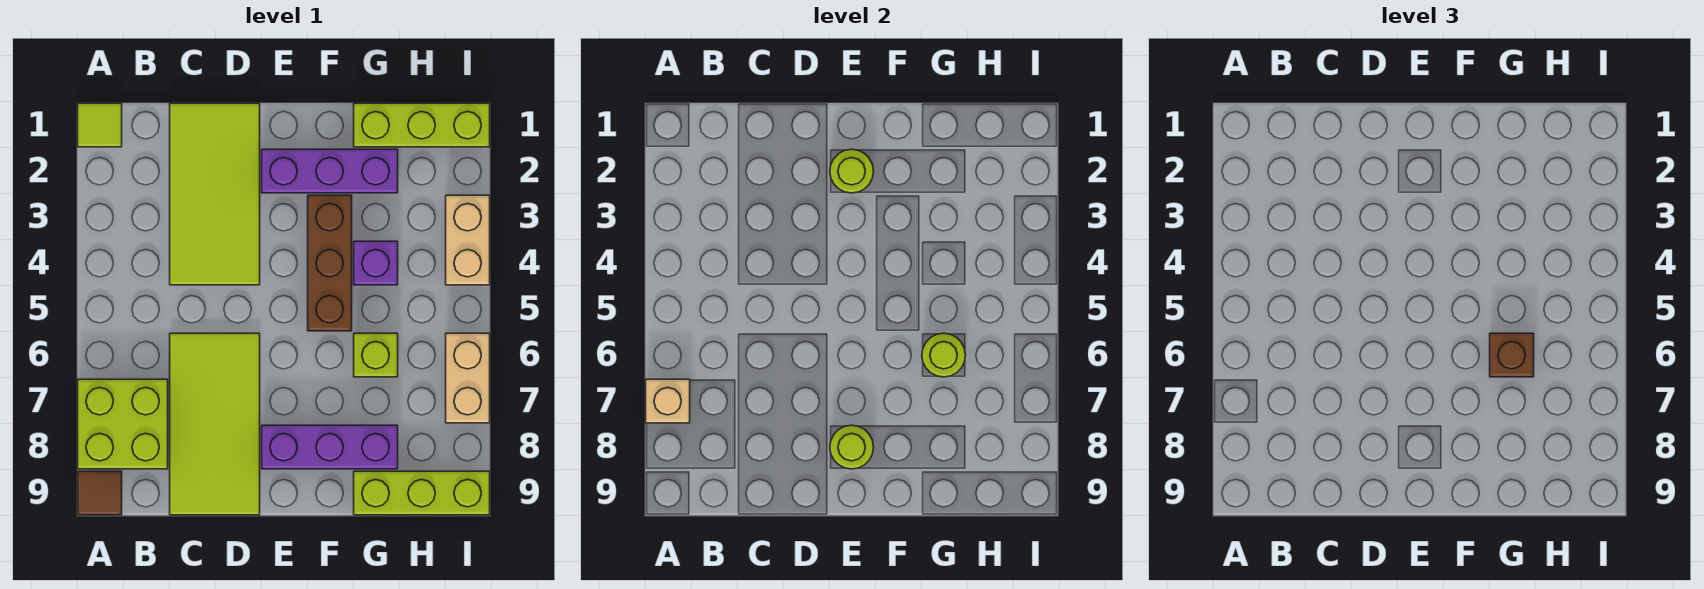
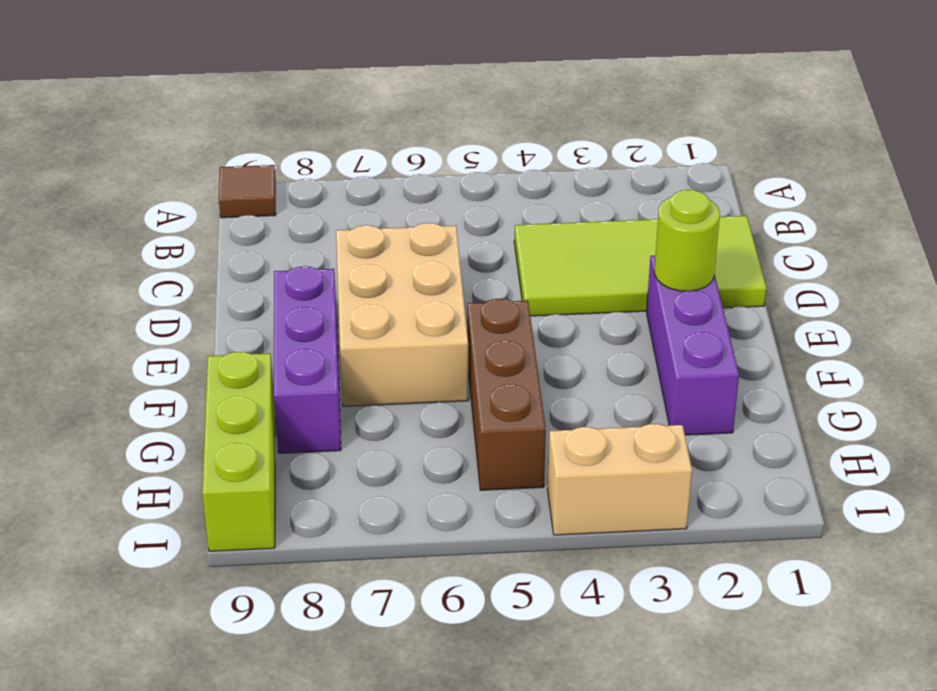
tan brick D6:F7 level 1 -> lime tile C6:D9 level 1
brown brick F5:H5 level 1 -> brown brick F3:F5 level 1
none -> lime tile A1 level 1
none -> lime brick A7:B8 level 1
none -> lime brick G1:I1 level 1

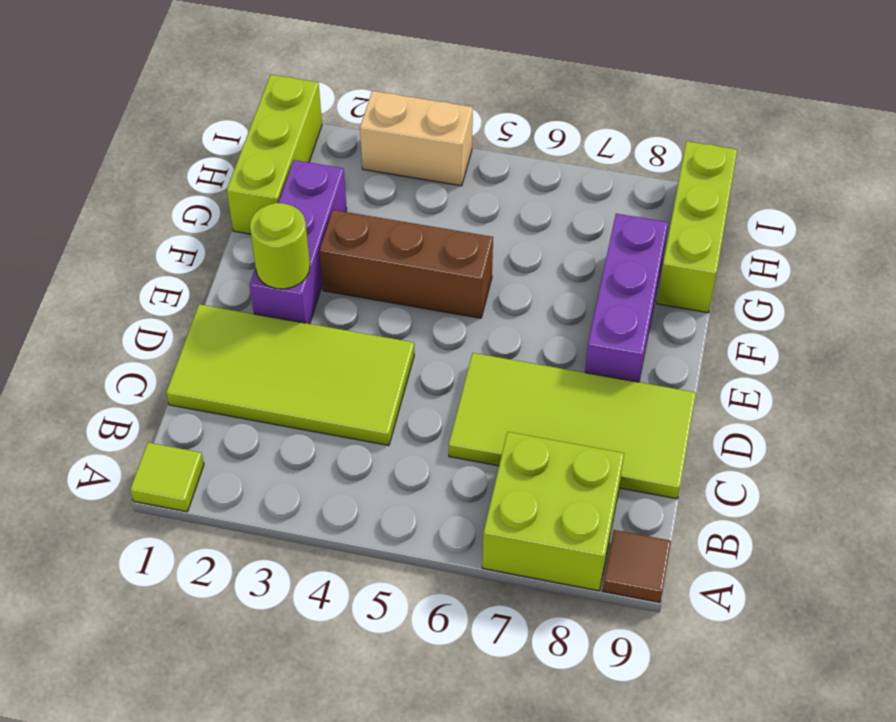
none -> purple brick G4 level 1
none -> lime brick G6 level 1
none -> tan brick I6:I7 level 1

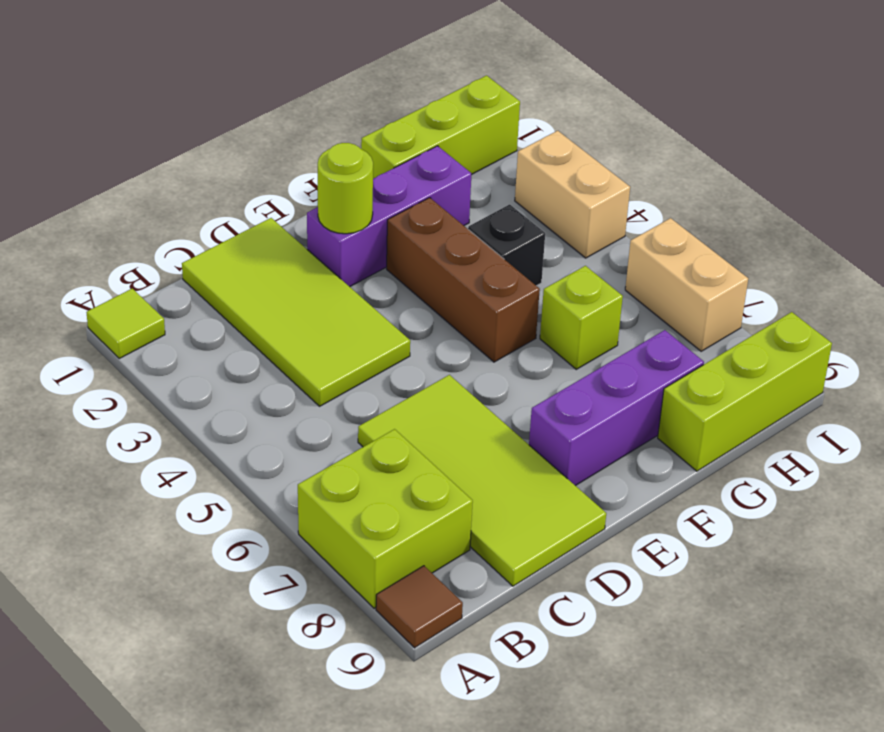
black brick G4 level 1 -> purple brick G4 level 1
none -> tan brick A7 level 2
none -> lime round brick E8 level 2
none -> lime round brick G6 level 2

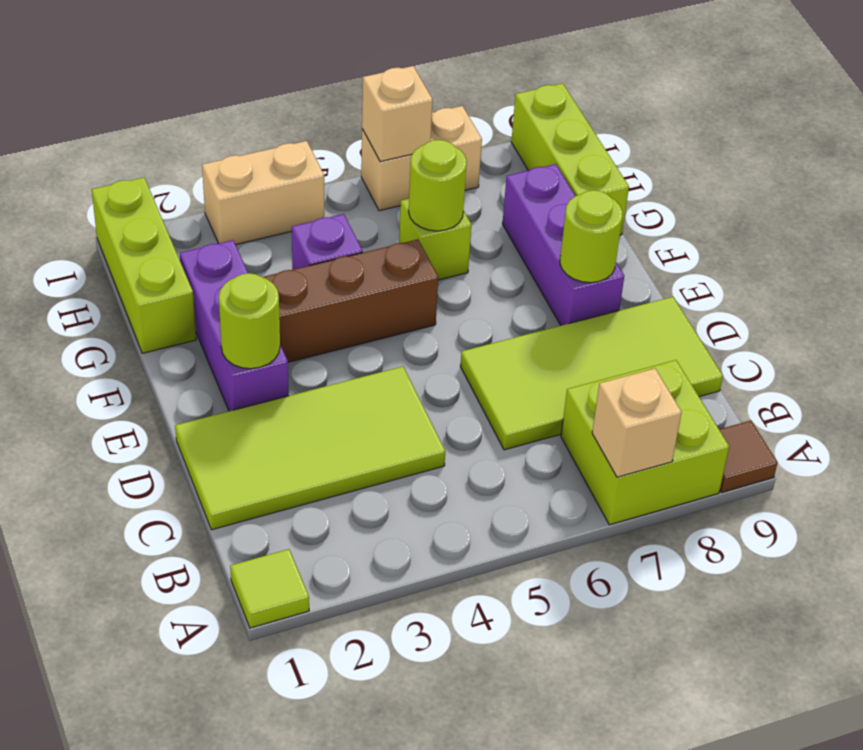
tan brick I6 level 2 -> none
none -> brown brick G6 level 3

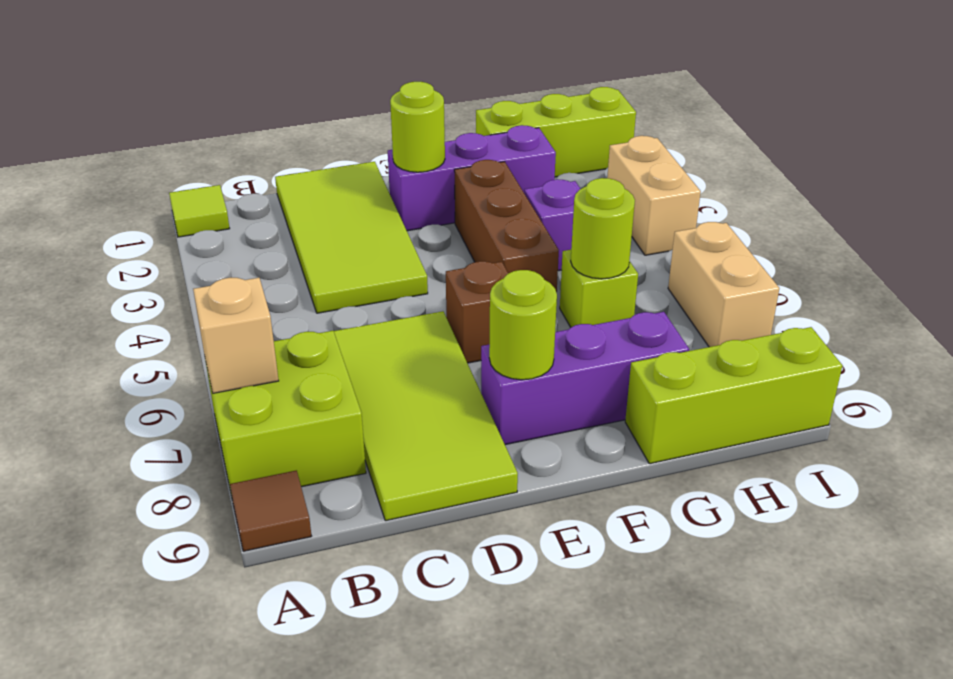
brown brick E6 level 1 -> brown brick G6 level 3

